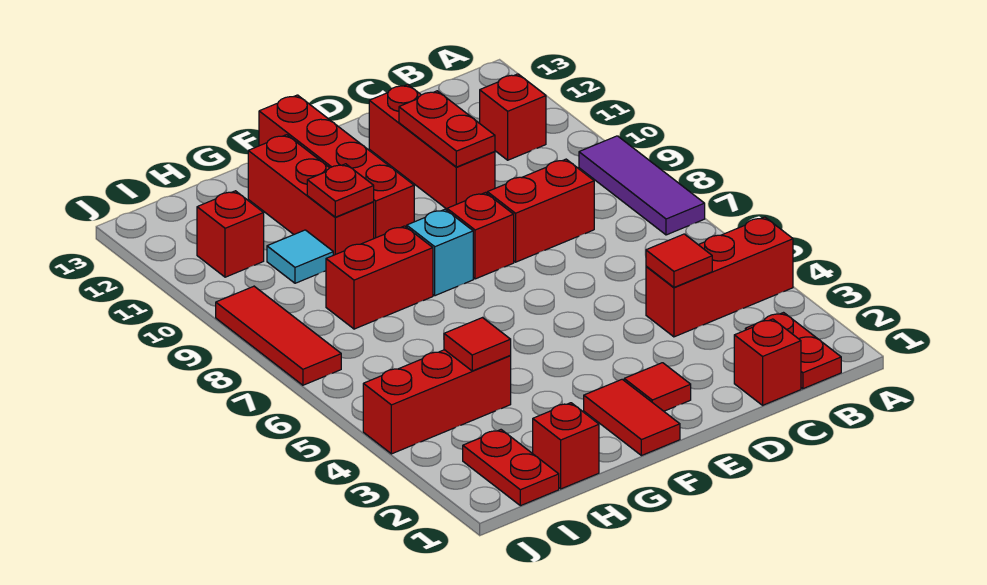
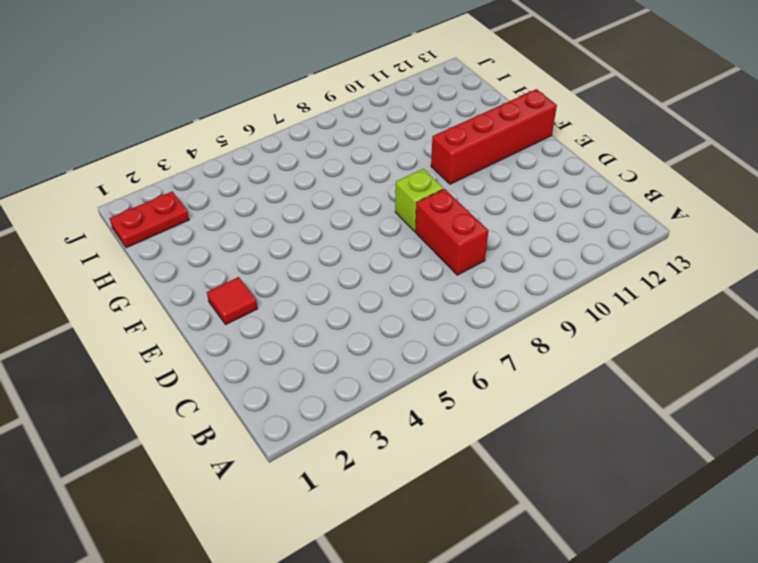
lime brick E8 level 1 -> red brick E8 level 1
none -> red brick A4:C4 level 1
none -> purple tile A7:A9 level 1
none -> red plate B1:B2 level 1

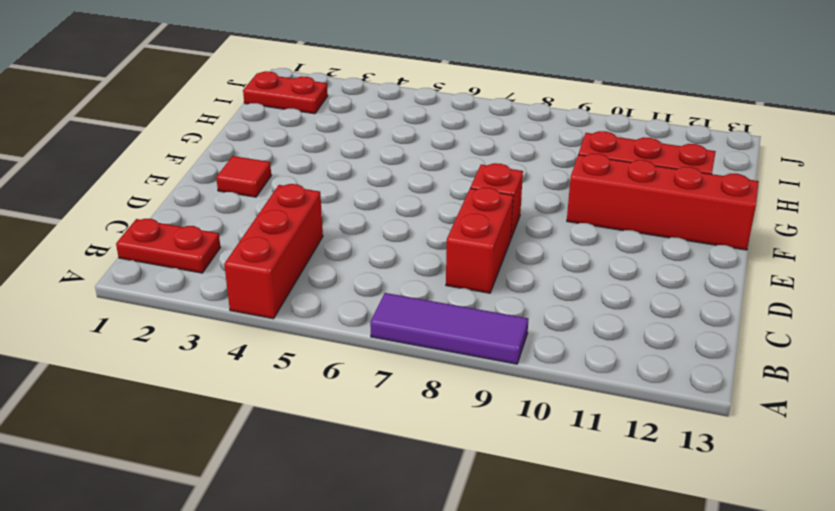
none -> red brick B11 level 1
none -> red brick C1 level 1
none -> red brick D10:D12 level 1

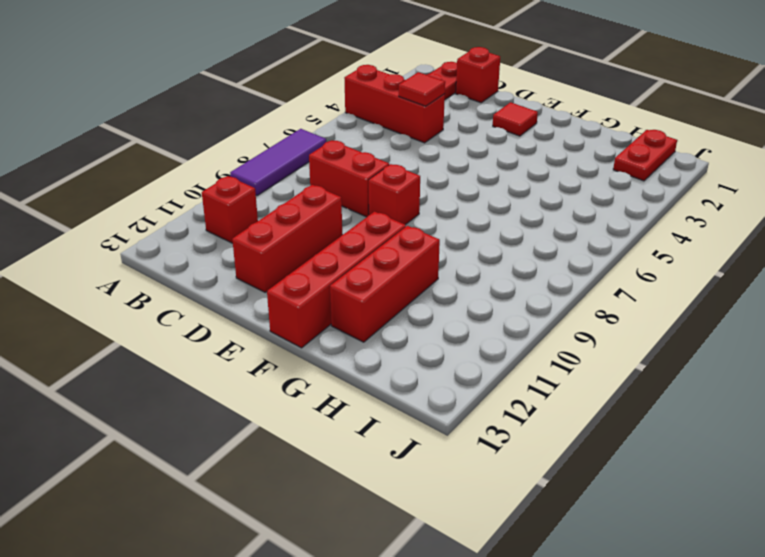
none -> red tile F1:F2 level 1
none -> cyan brick F8 level 1
none -> red brick G8:H8 level 1

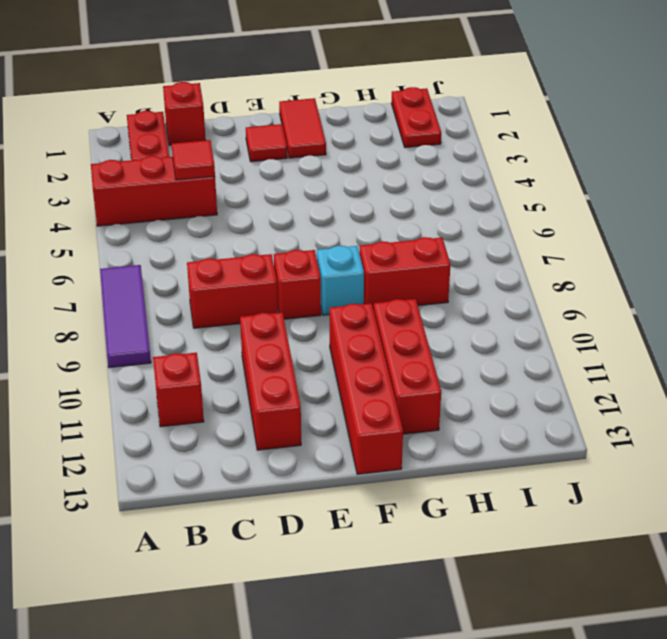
none -> red brick H1 level 1
none -> red brick H4:J4 level 1
none -> cyan tile H10 level 1

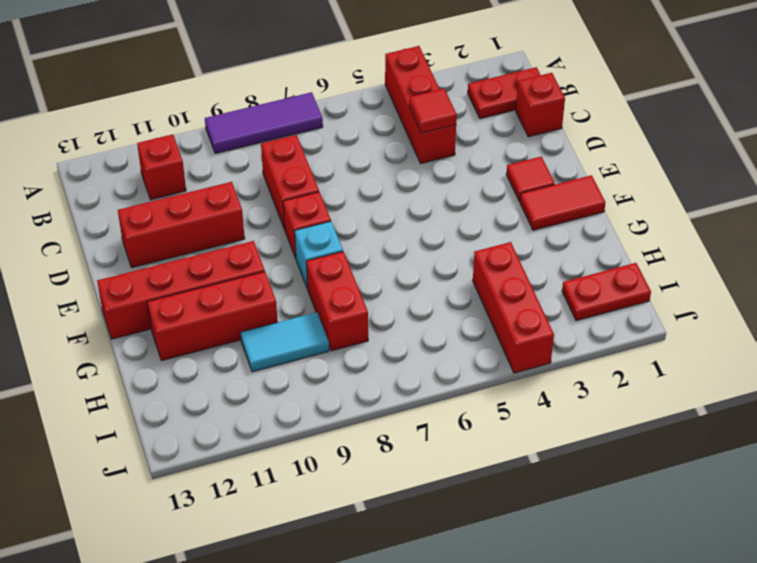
cyan tile H9:H10 level 1 -> cyan tile H10 level 1
none -> red brick H1 level 1
none -> red brick I11 level 1
none -> red tile J7:J9 level 1

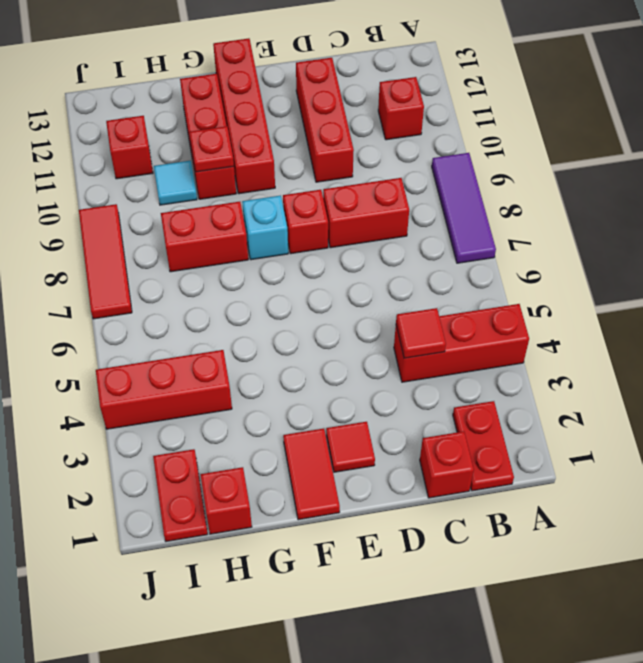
none -> red plate D10:D11 level 2
none -> red tile H4 level 2

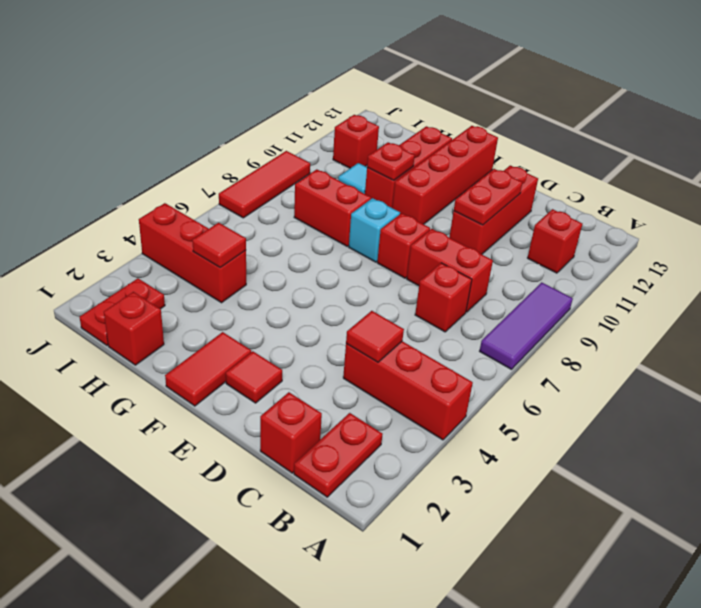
red brick C7 level 1 -> none

